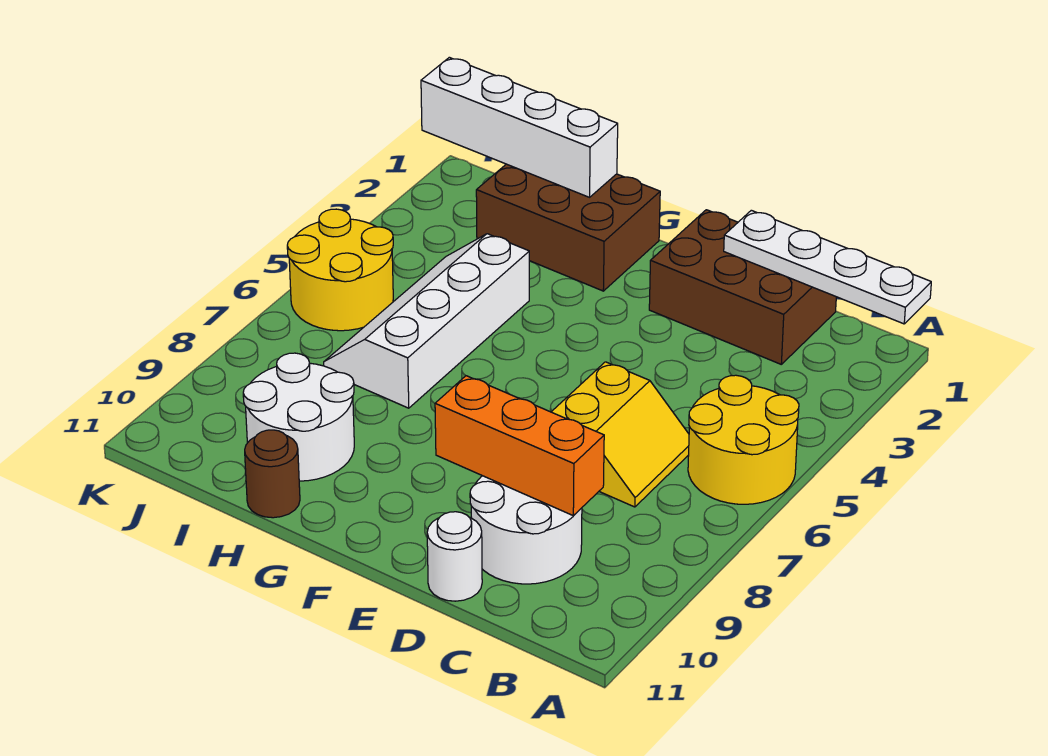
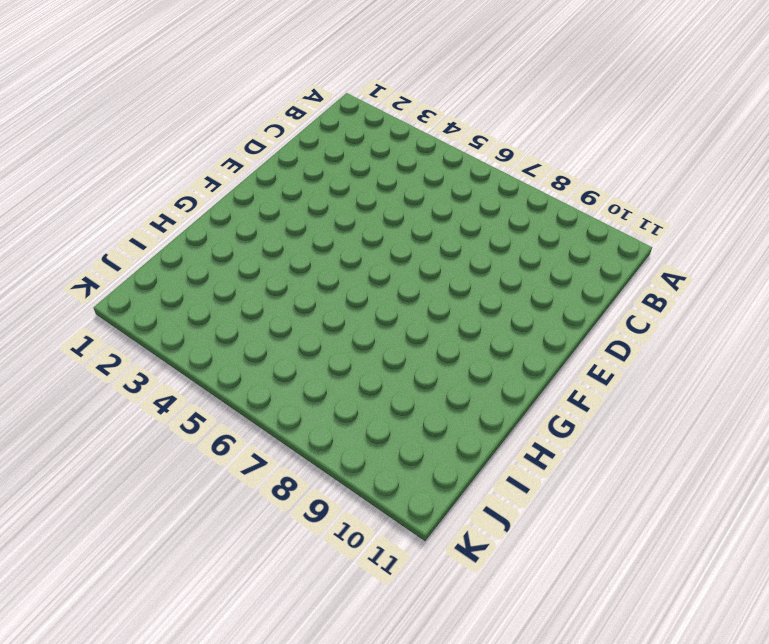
none -> yellow round brick A5:B6 level 1
none -> brown brick C1:E2 level 1
none -> yellow slope C6:D7 level 1 top D

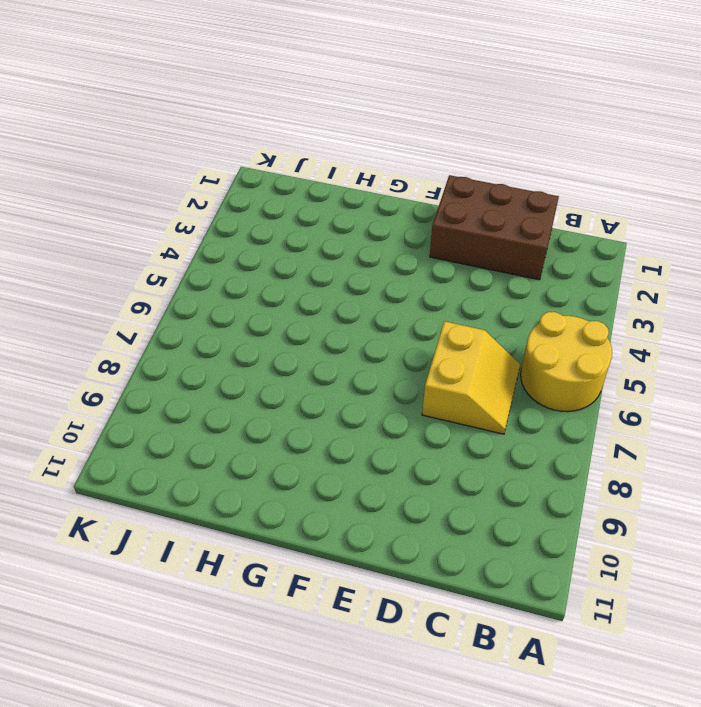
none -> white round brick C9:D10 level 1
none -> white round brick D11 level 1
none -> brown brick G1:I2 level 1

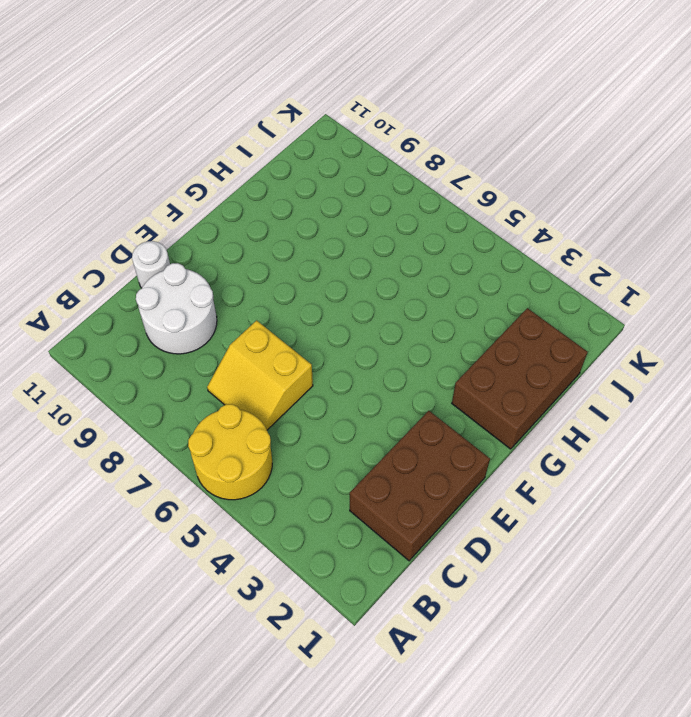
none -> white slope H4:I7 level 1 top H
none -> white round brick H9:I10 level 1
none -> brown round brick H11 level 1

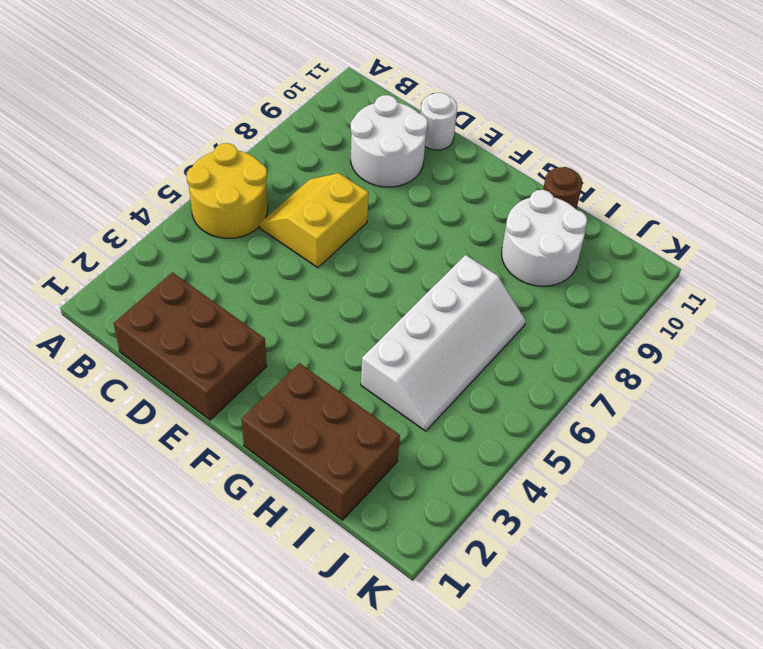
none -> yellow round brick J5:K6 level 1
none -> white plate A1:D1 level 2
none -> orange brick C9:E9 level 2

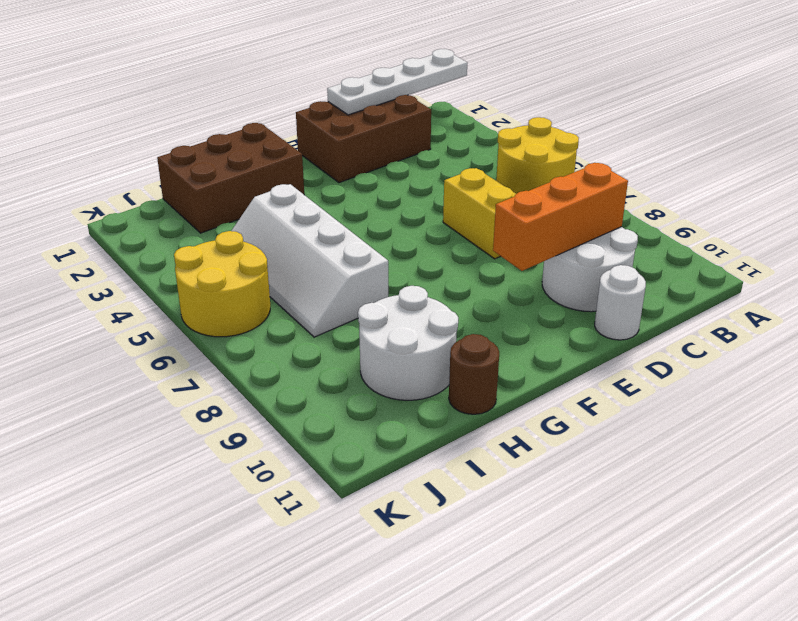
none -> white brick H1:K1 level 2

